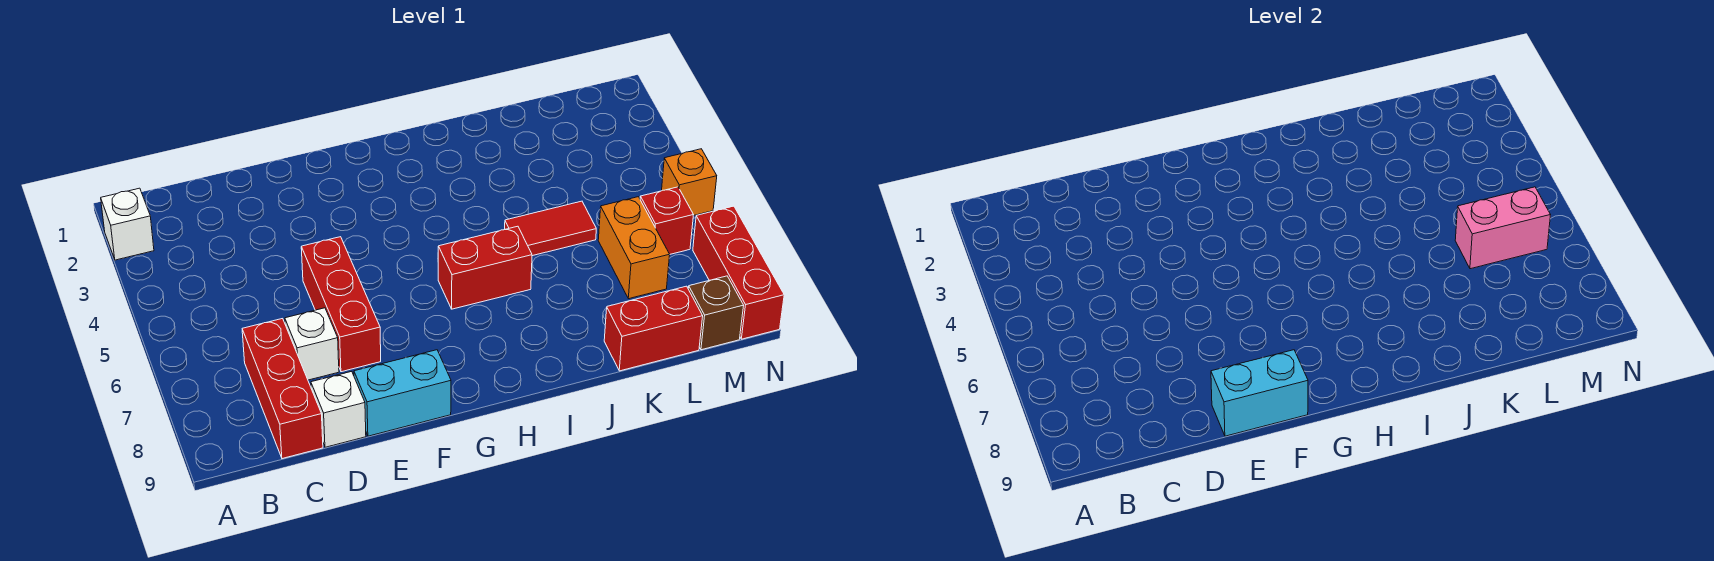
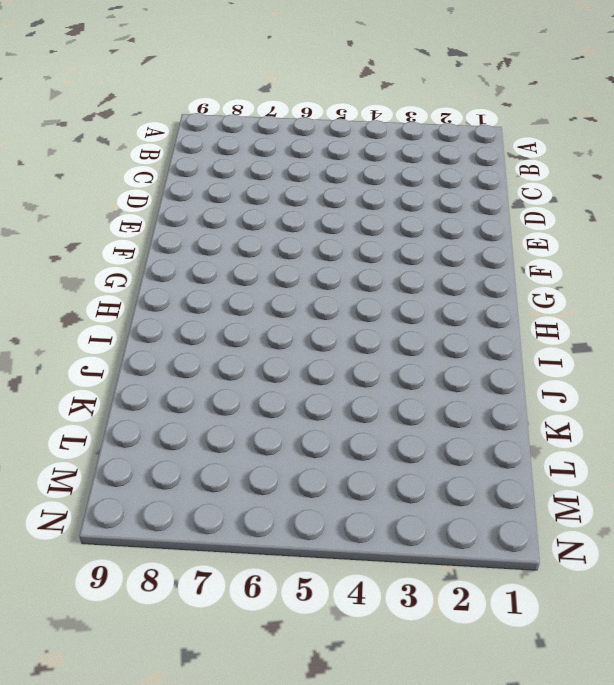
none -> white brick A2 level 1
none -> red brick C7:C9 level 1
none -> white brick D7 level 1

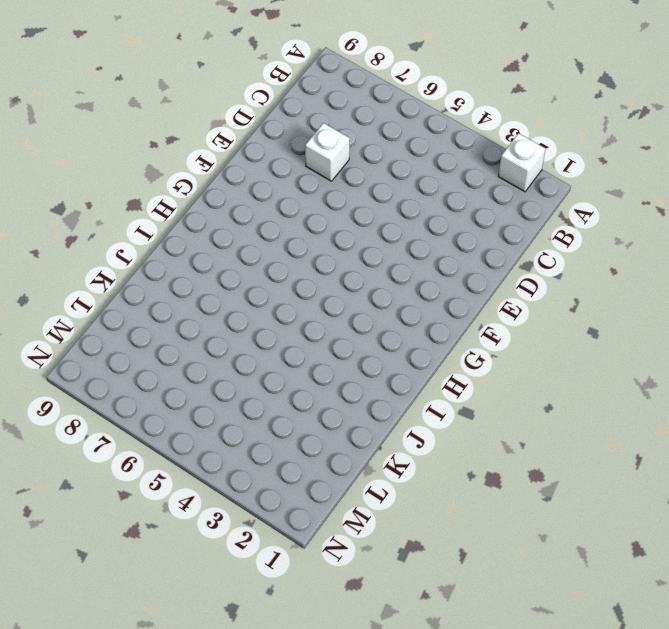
none -> red brick C7:C9 level 1
none -> white brick D9 level 1
none -> red brick E5:E7 level 1

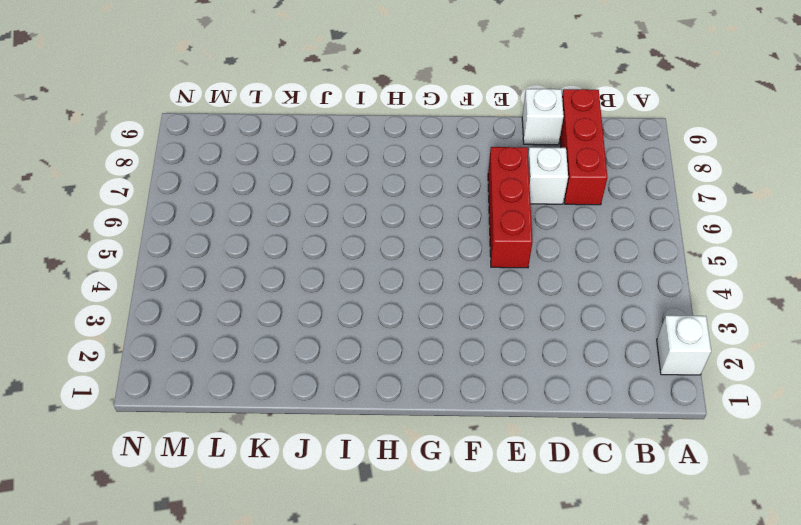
none -> cyan brick E9:F9 level 1
none -> red brick H6:I6 level 1
none -> red tile J5:K5 level 1

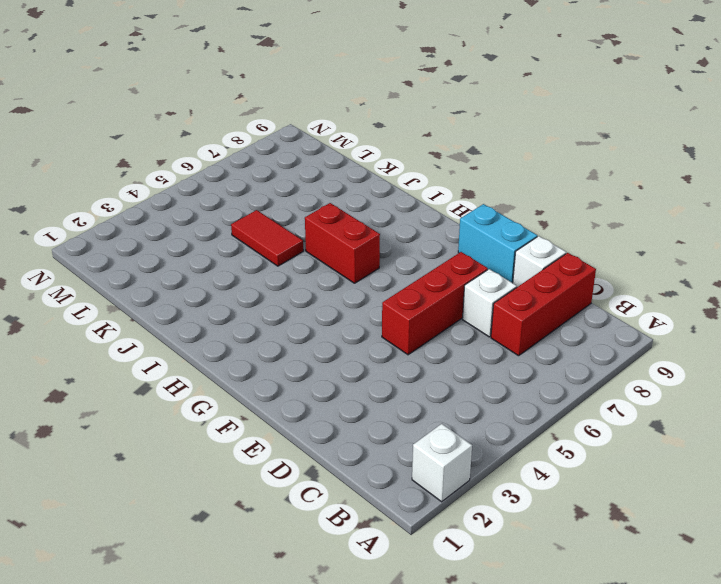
none -> red brick K9:L9 level 1
none -> orange brick L6:L7 level 1
none -> red brick M6 level 1

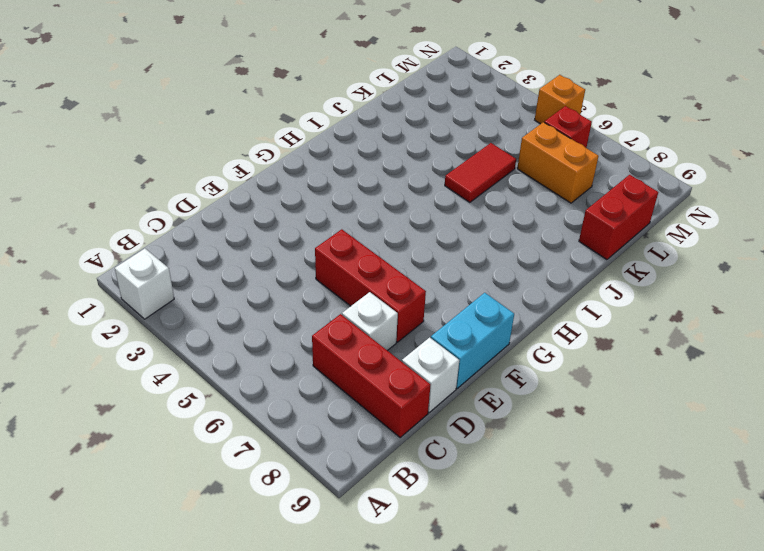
none -> red brick H6:I6 level 1
none -> brown brick M9 level 1
none -> red brick N7:N9 level 1

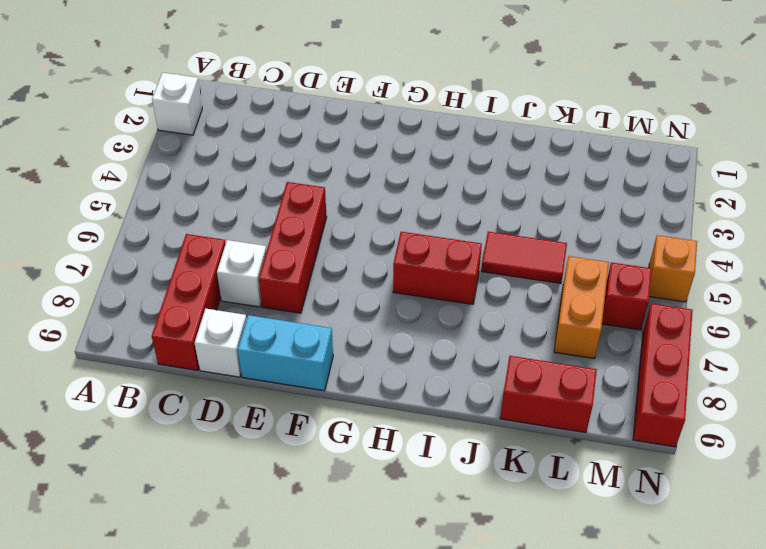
none -> brown brick M9 level 1
none -> cyan brick E9:F9 level 2
none -> pink brick L6:M6 level 2

